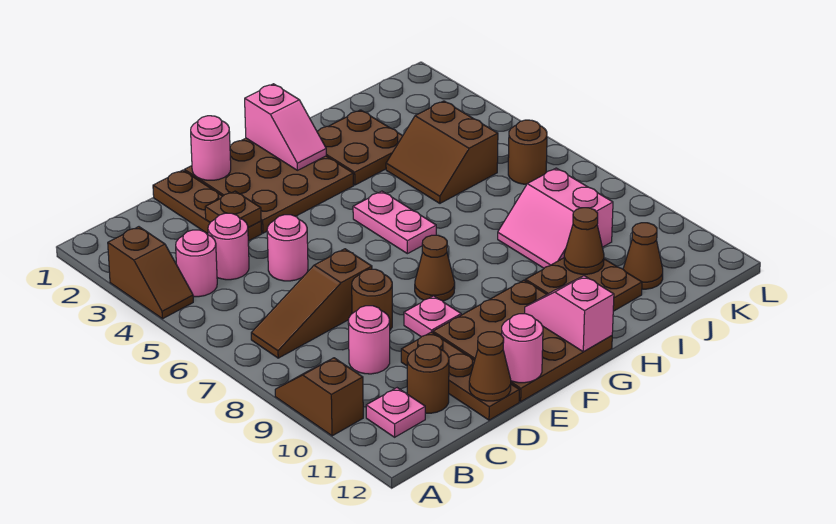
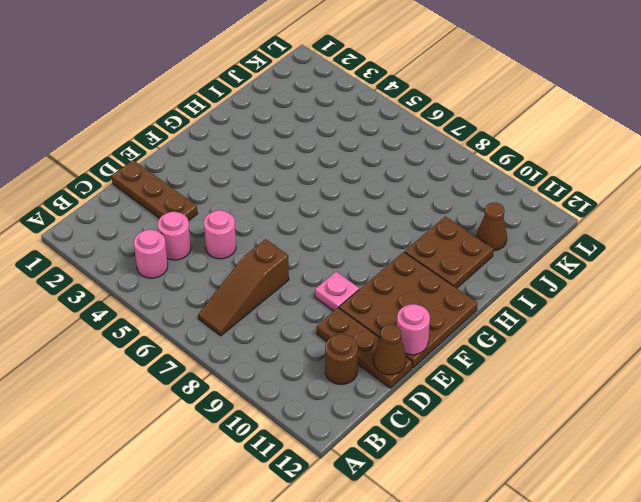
none -> brown slope A3:A4 level 1 top 3
none -> brown slope A9:A10 level 1 top 10
none -> pink plate B11 level 1
none -> pink round brick C9 level 1

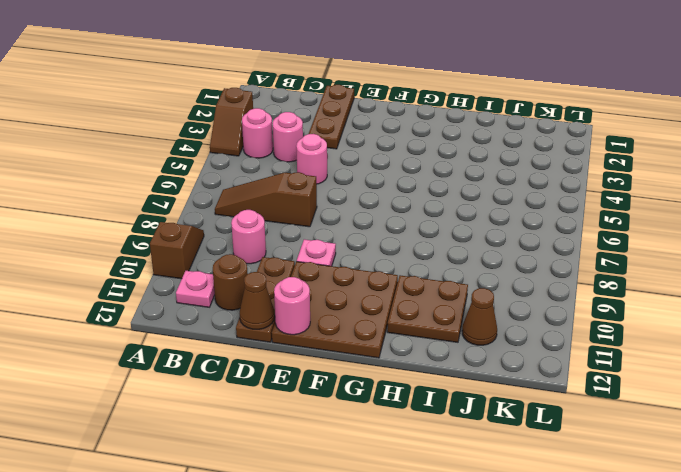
none -> brown round brick D8 level 1
none -> brown plate E1:G3 level 1
none -> brown cone F8 level 1
none -> pink plate G5:G6 level 1

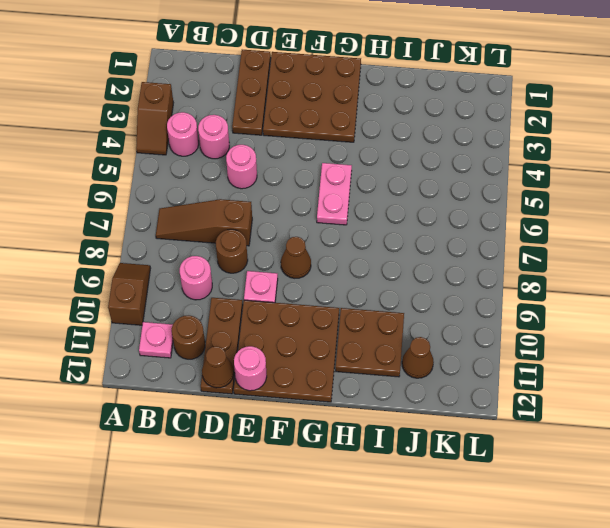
none -> brown plate H2:I3 level 1
none -> brown slope I4:J5 level 1 top J
none -> pink slope I8:J9 level 1 top J
none -> brown round brick K6 level 1

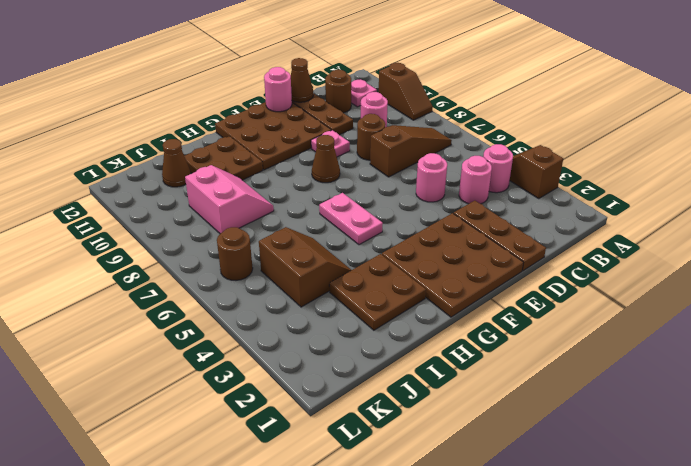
none -> brown plate D3 level 2
none -> pink round brick E1 level 2
none -> pink slope G1:G2 level 2 top 1
none -> pink slope G11:G12 level 2 top 12

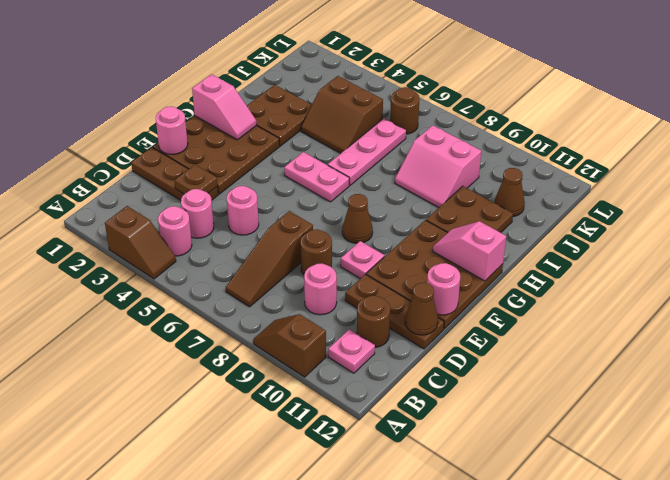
pink plate H6:J6 level 1 -> none
none -> brown cone I10 level 2

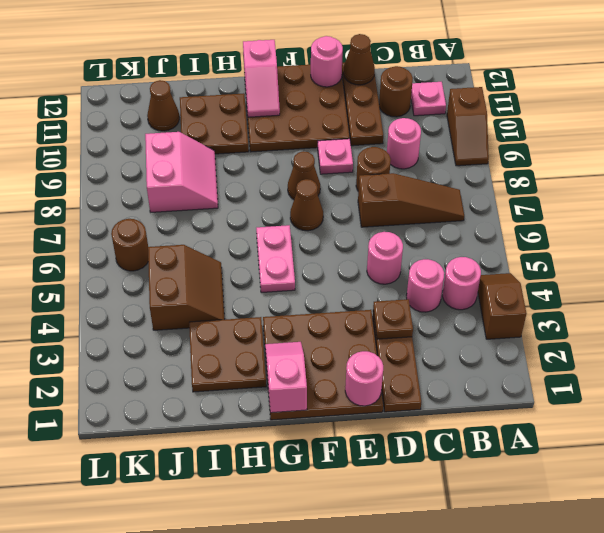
brown cone F7 level 1 -> brown cone I10 level 2

